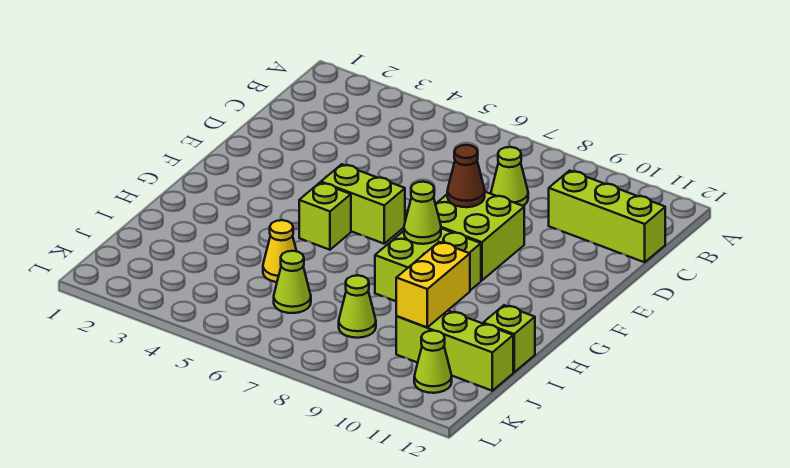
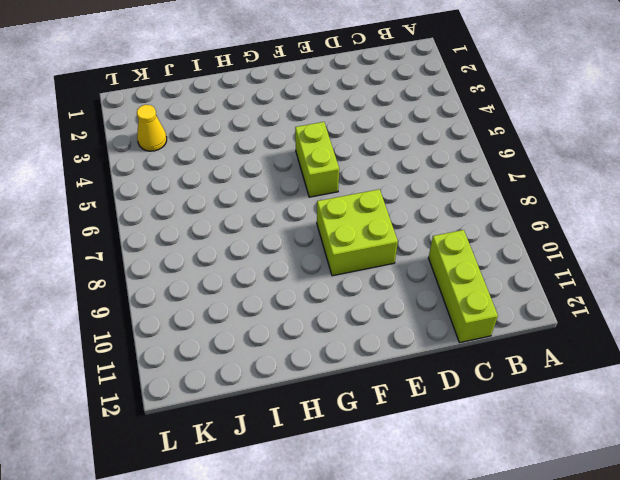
yellow cone K3 level 1 -> yellow cone I5 level 1
none -> lime cone C8 level 1
none -> lime brick G5 level 1
none -> lime brick G8:H9 level 1

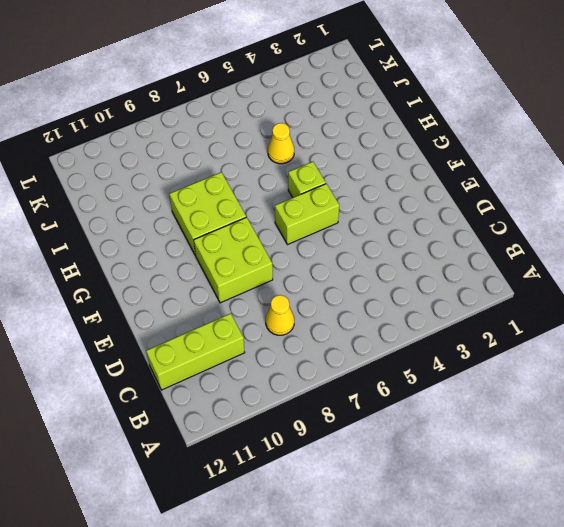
yellow cone C8 level 1 -> lime cone C8 level 1
none -> lime brick I12 level 1
none -> lime cone J6 level 1
none -> lime cone J8 level 1

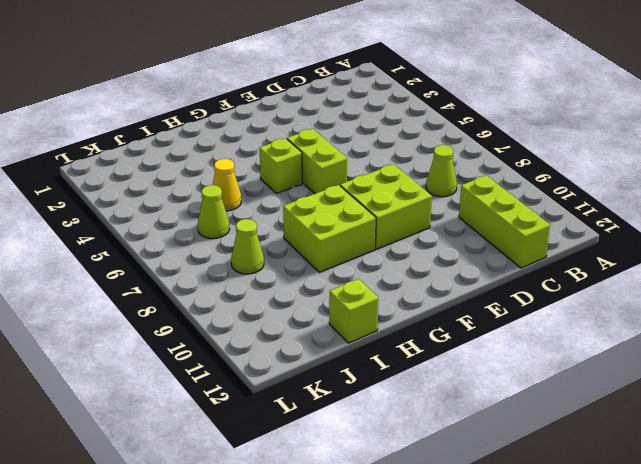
none -> lime brick J10:J12 level 1
none -> lime cone K11 level 1
none -> brown cone E8 level 2

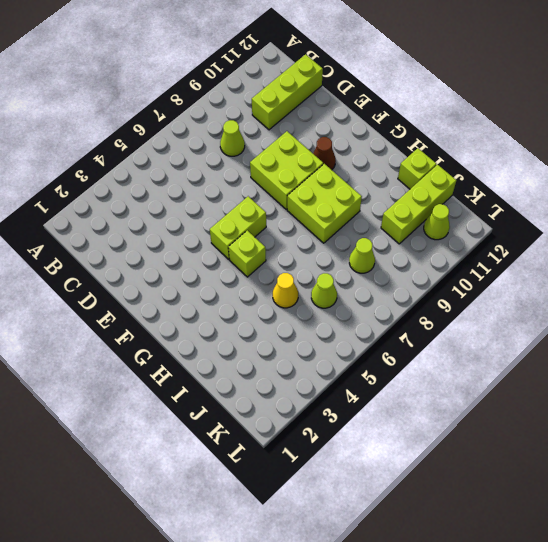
brown cone F10 level 1 -> brown cone E8 level 2
none -> lime cone G8 level 2
none -> yellow brick I10:J10 level 2

